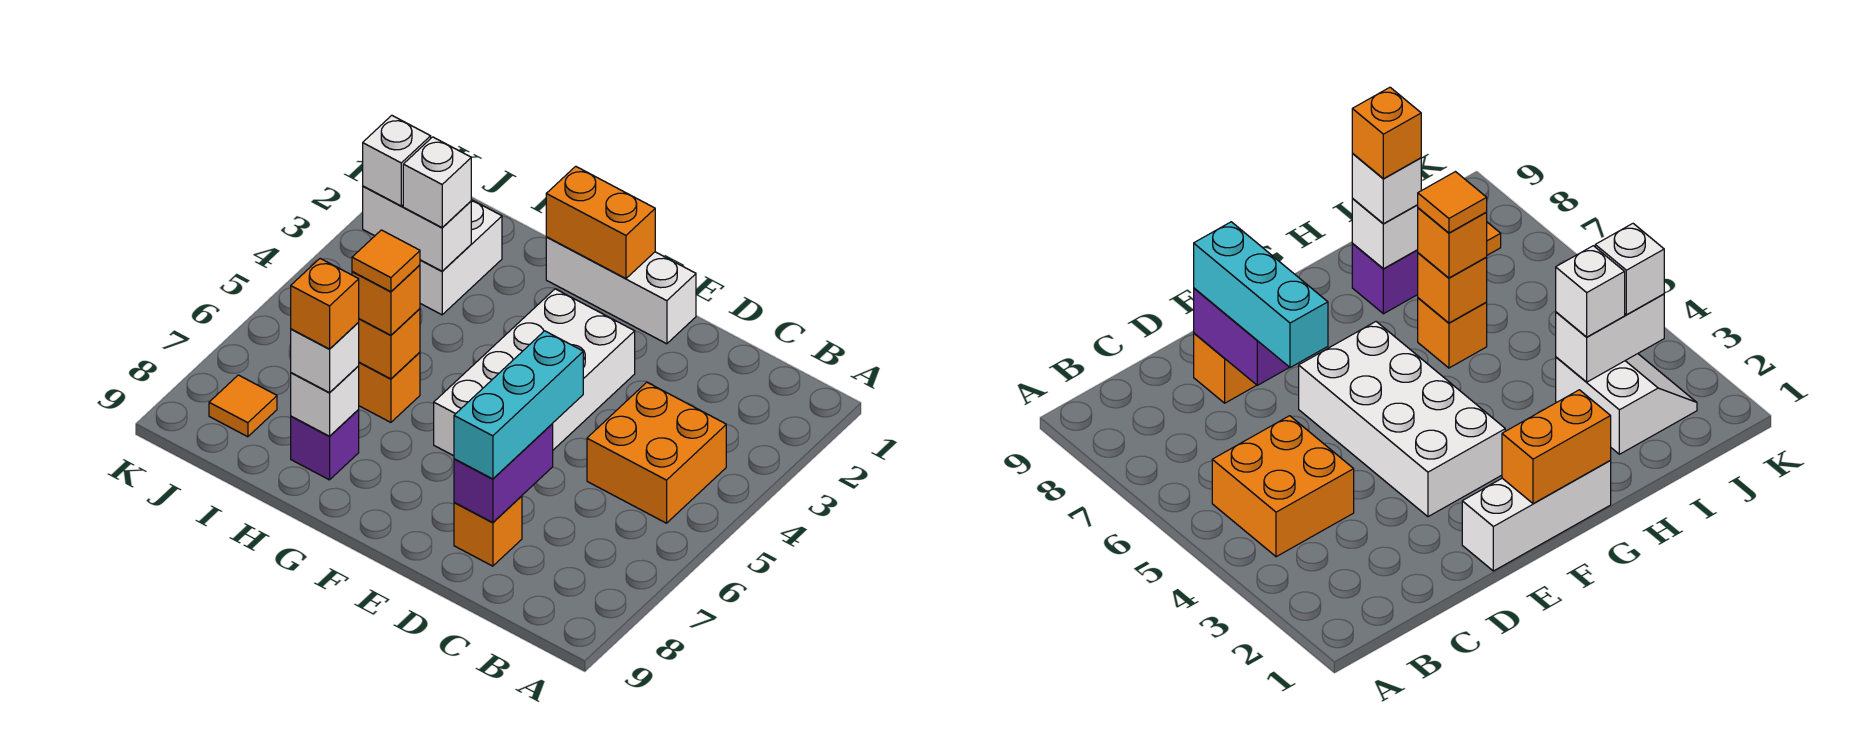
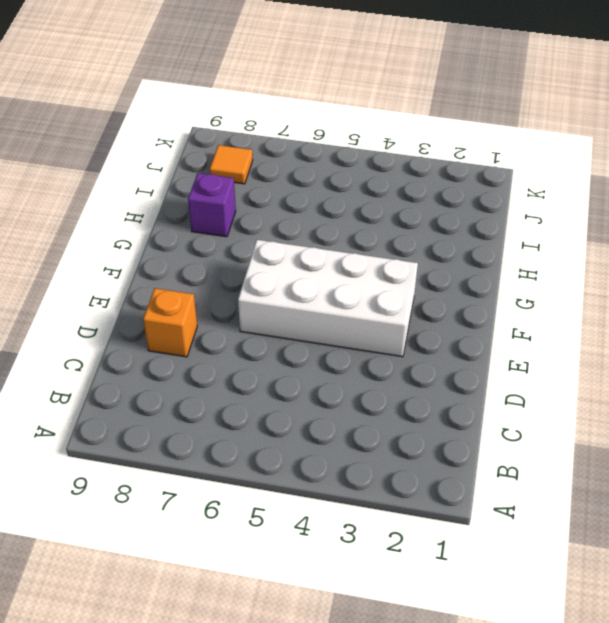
none -> orange brick B4:C5 level 1
none -> white brick E1:G1 level 1
none -> orange brick H6 level 1

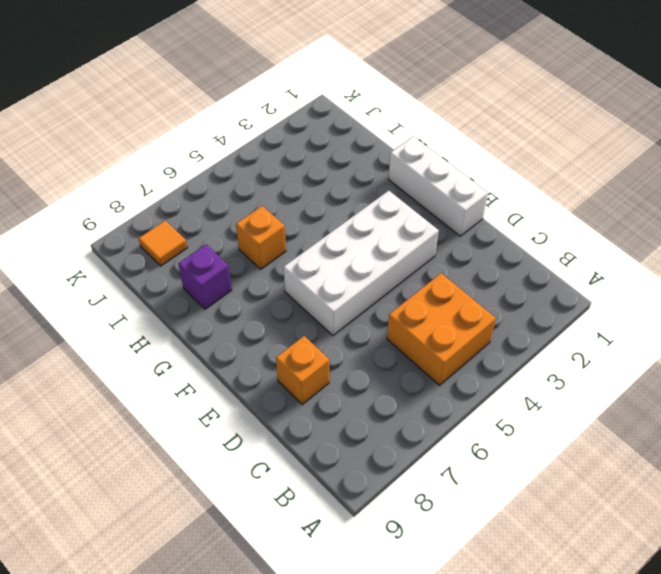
none -> white slope I2:J3 level 1 top I
none -> purple brick D7:D8 level 2
none -> orange brick F1:G1 level 2

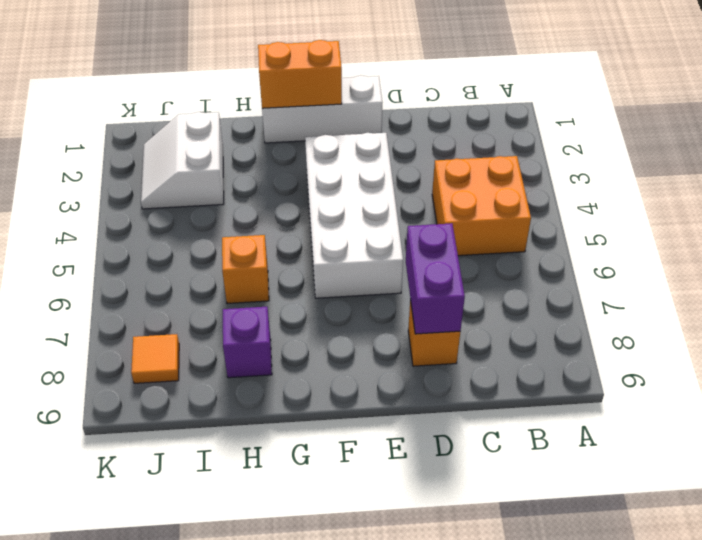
none -> orange brick H6 level 2
none -> white brick H8 level 2
none -> white brick I3:J3 level 2

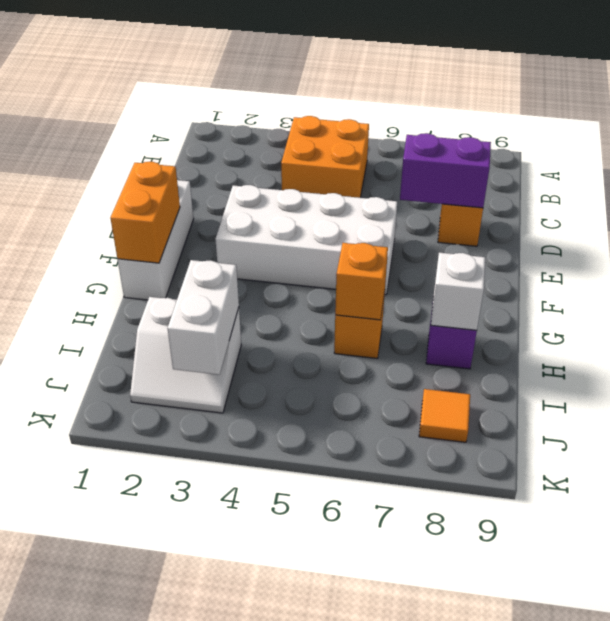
none -> cyan brick D6:D8 level 3
none -> orange brick H6 level 3
none -> white brick H8 level 3

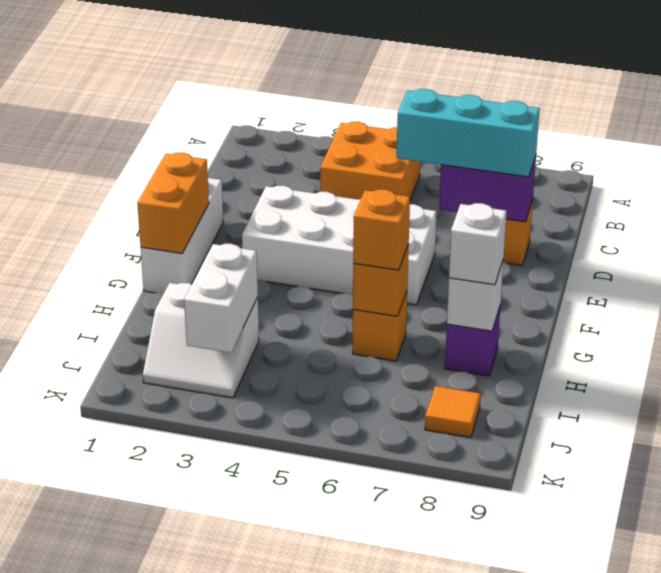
none -> white brick I3 level 3
none -> white brick J3 level 3
none -> orange tile H6 level 4

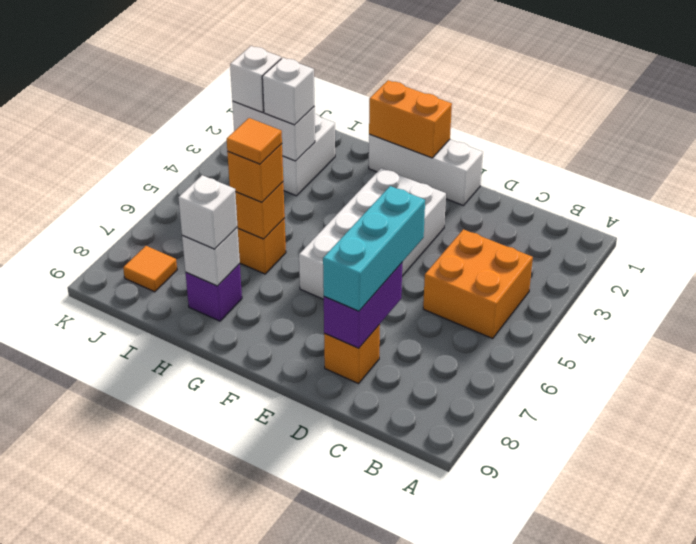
none -> orange brick H8 level 4

